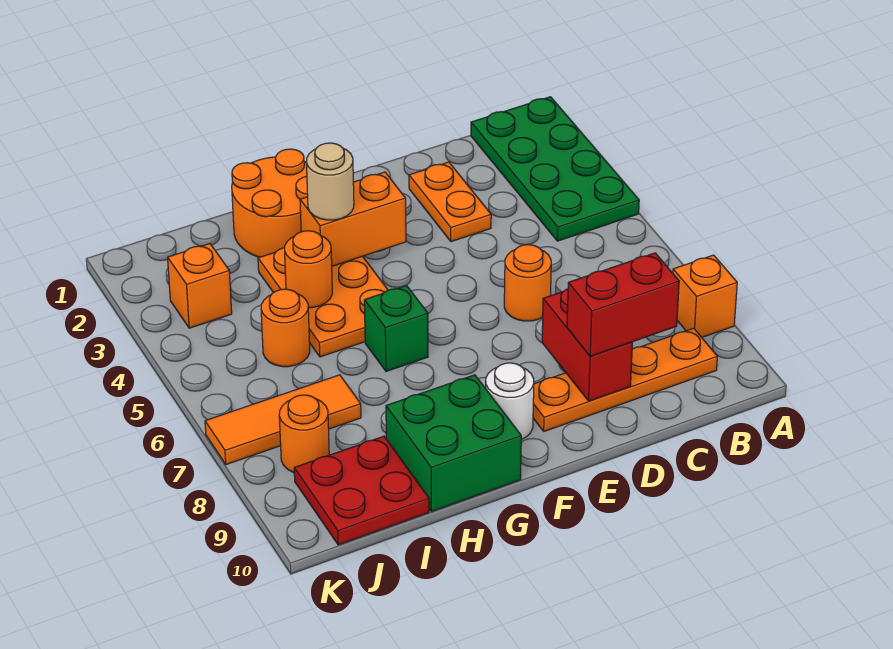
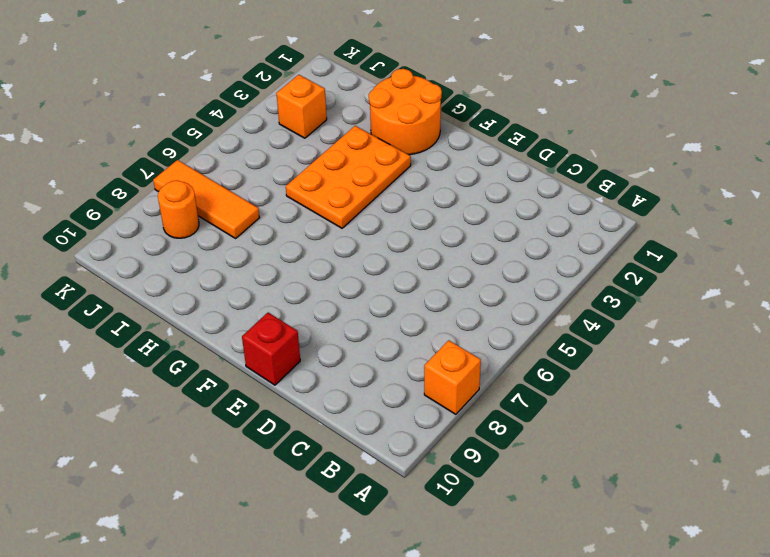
red brick E10 level 1 -> none
none -> green plate A1:B4 level 1
none -> orange plate B9:E9 level 1
none -> orange plate D2:D3 level 1

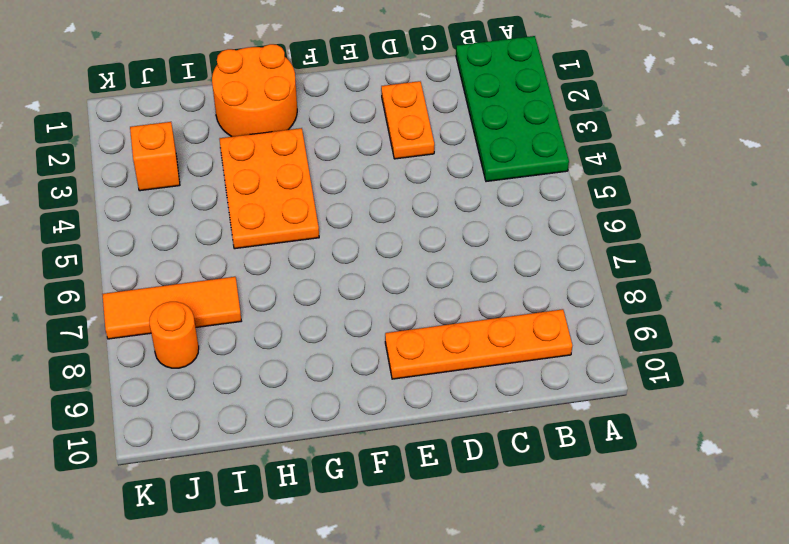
none -> orange brick A8 level 1
none -> orange round brick D6 level 1
none -> white round brick F9 level 1

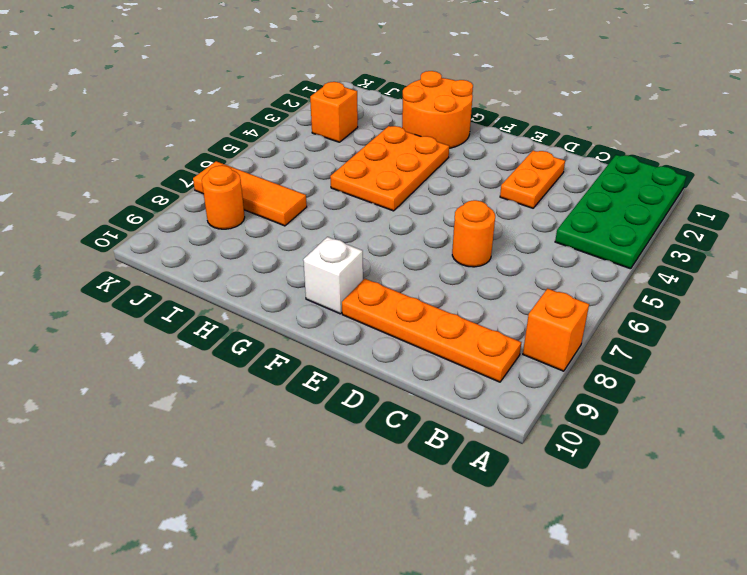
white brick F9 level 1 -> white round brick F9 level 1
none -> green brick G6 level 1
none -> green brick G9:H10 level 1
none -> orange round brick I5 level 1

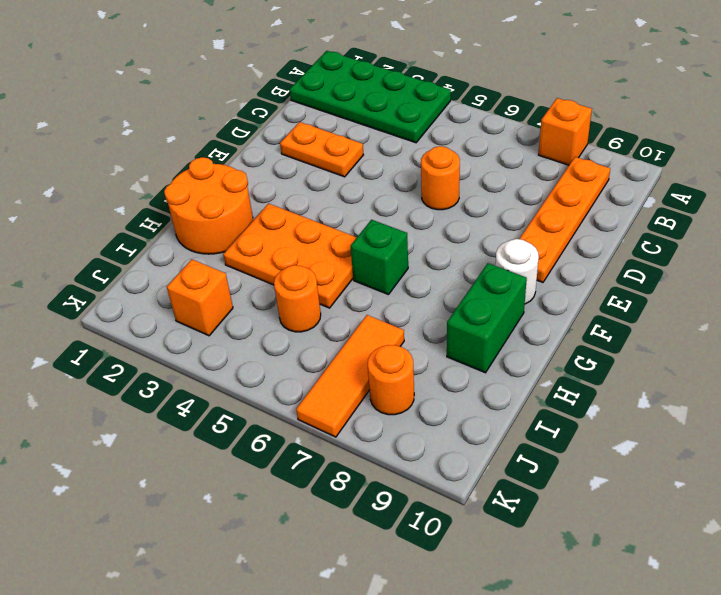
green brick G9:H9 level 1 -> green brick G9:H10 level 1
none -> red plate I9:J10 level 1
none -> red brick D8:D9 level 2
none -> orange brick F3:G3 level 2

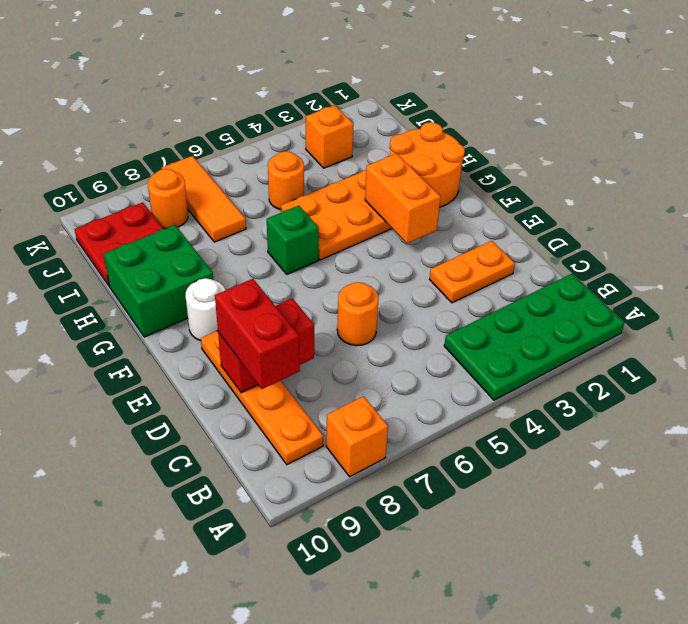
none -> orange round brick H4 level 2
none -> tan round brick G3 level 3

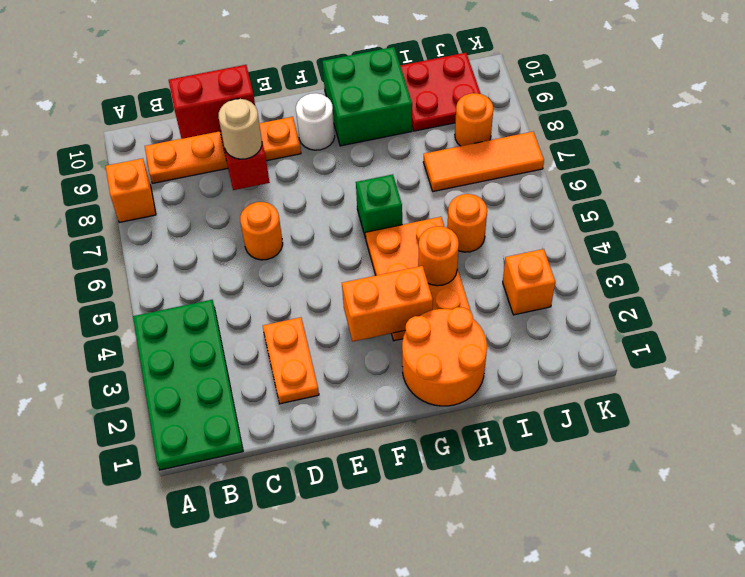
tan round brick D8 level 3 -> tan round brick G3 level 3

